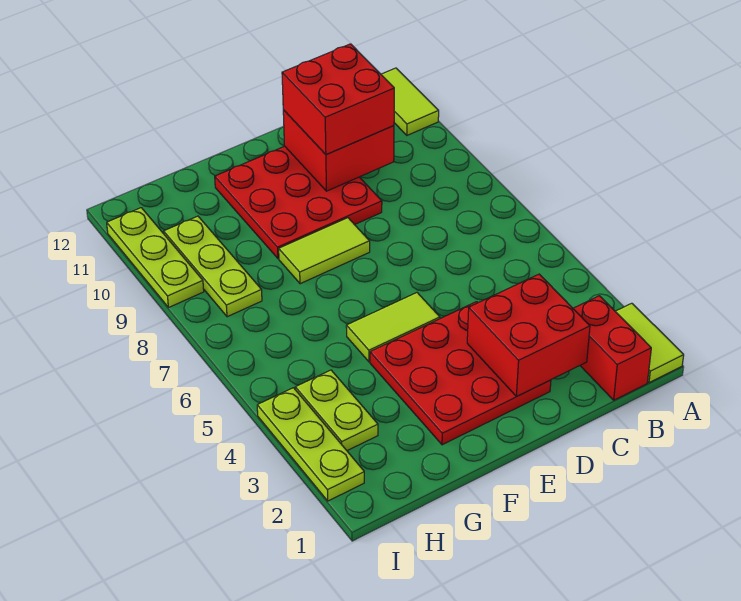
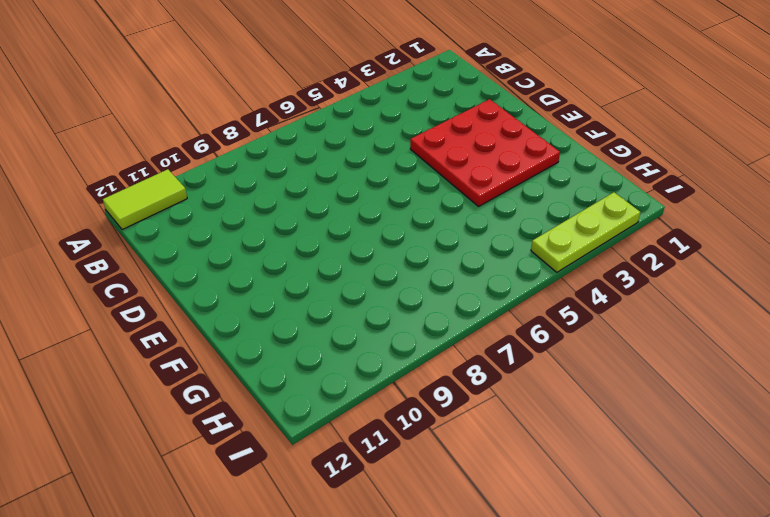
none -> lime tile A1:A2 level 1
none -> red brick B1:B2 level 1
none -> red plate D9:F11 level 1

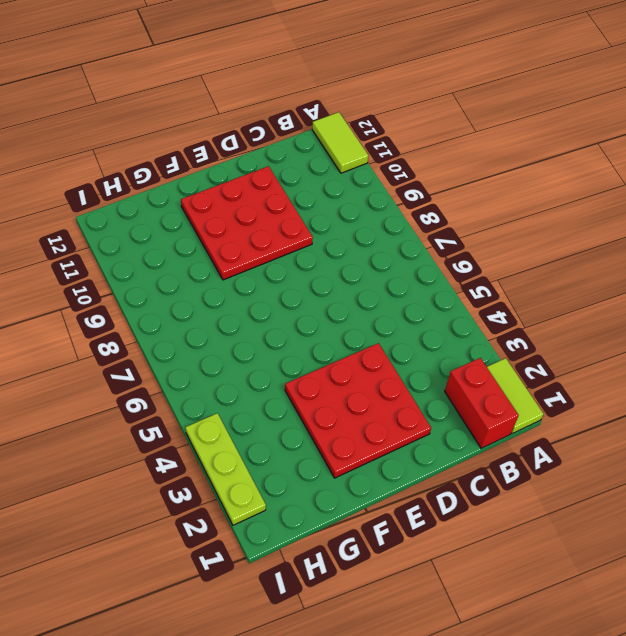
none -> lime tile E5:F5 level 1
none -> lime tile E8:F8 level 1
none -> lime plate H3:H4 level 1

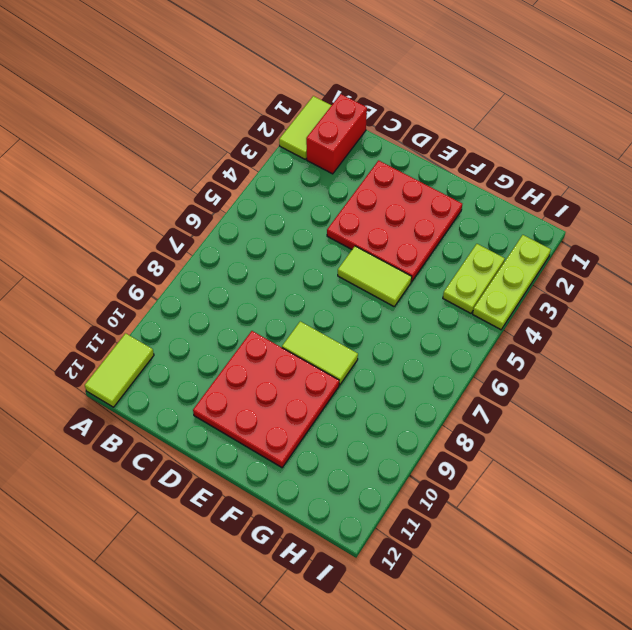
none -> lime plate H8:H10 level 1
none -> lime plate I9:I11 level 1
none -> red brick C2:D3 level 2

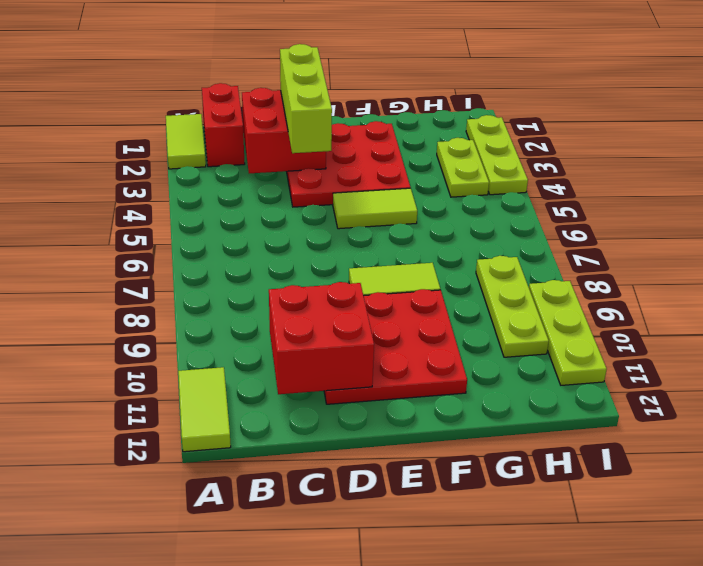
lime brick D2:D4 level 3 -> none
none -> red brick C10:D11 level 3

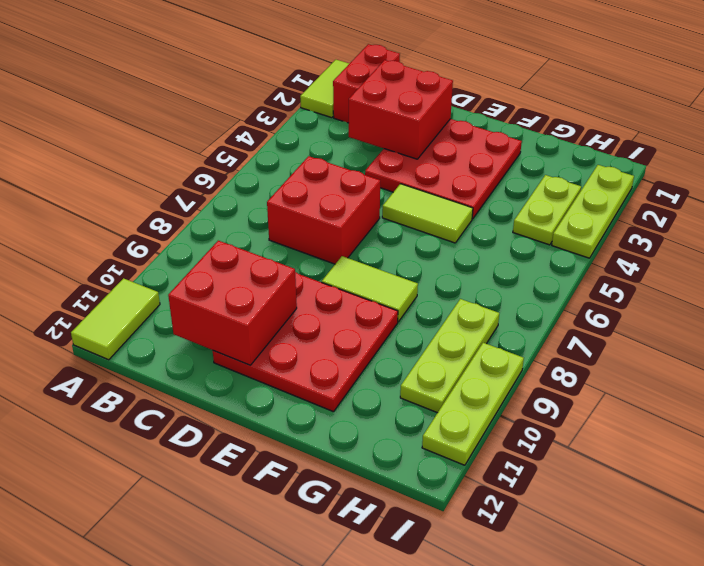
red brick C6:D7 level 1 -> red brick C10:D11 level 3

